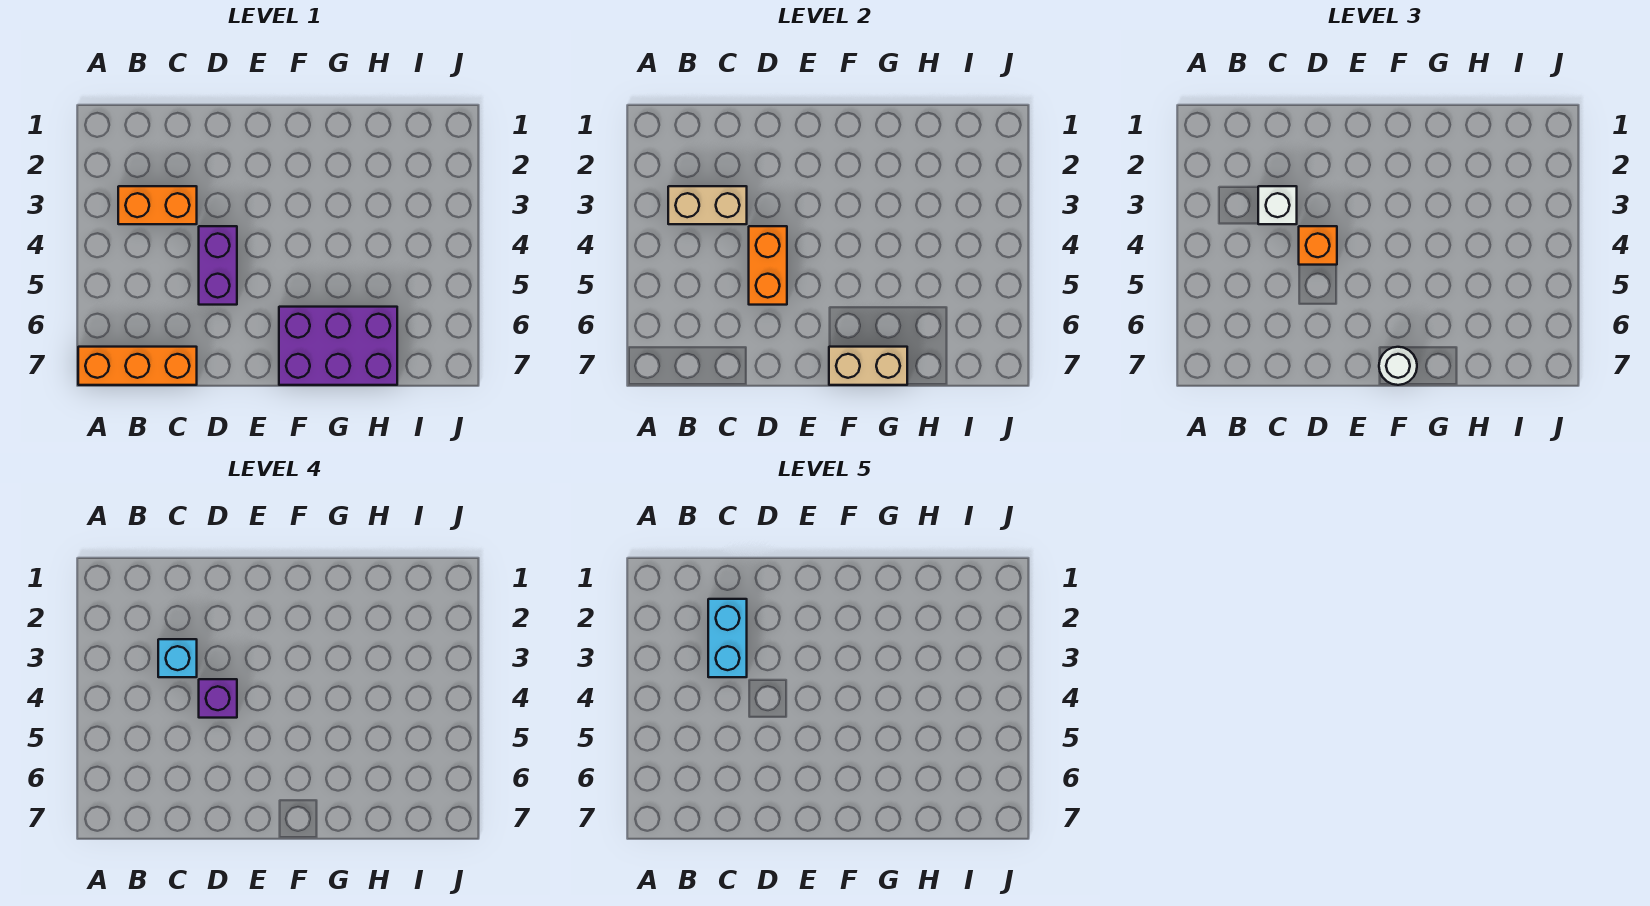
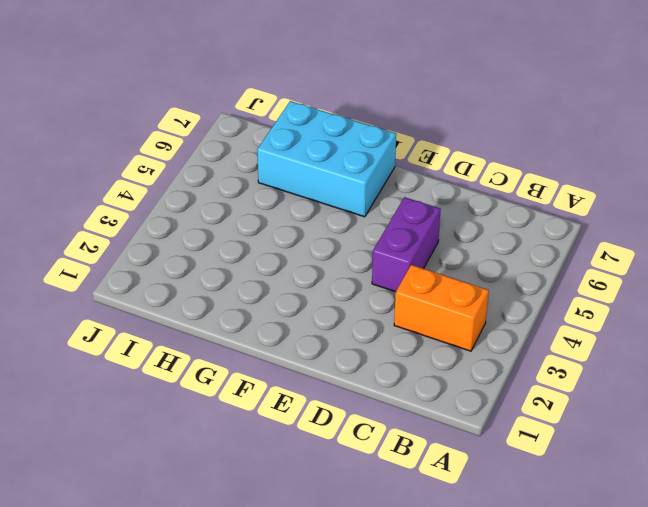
cyan brick F6:H7 level 1 -> purple brick F6:H7 level 1
none -> orange brick A7:C7 level 1
none -> tan brick B3:C3 level 2
none -> orange brick D4:D5 level 2

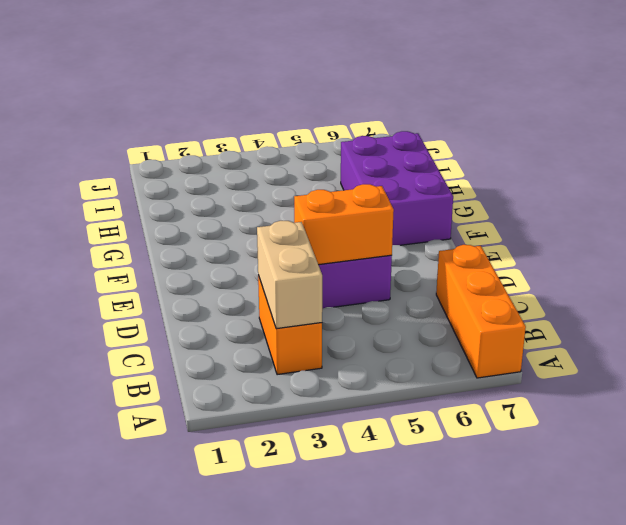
none -> tan brick F7:G7 level 2
none -> white brick C3 level 3
none -> orange brick D4 level 3

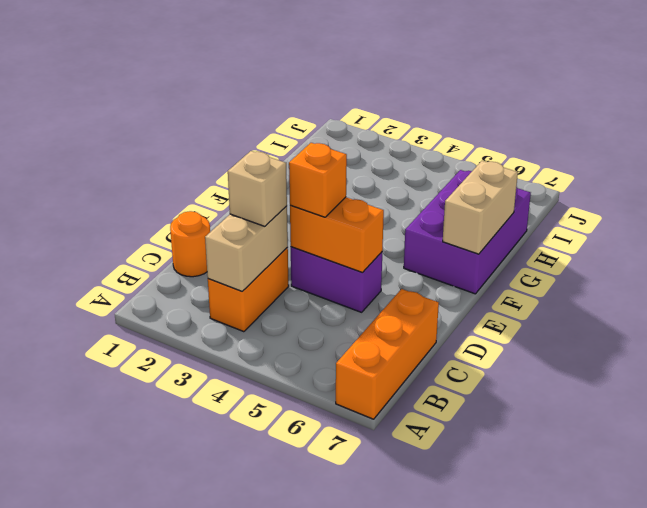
orange round brick C1 level 1 -> none
tan brick C3 level 3 -> white brick C3 level 3
none -> white round brick F7 level 3
none -> cyan brick C3 level 4
none -> purple brick D4 level 4

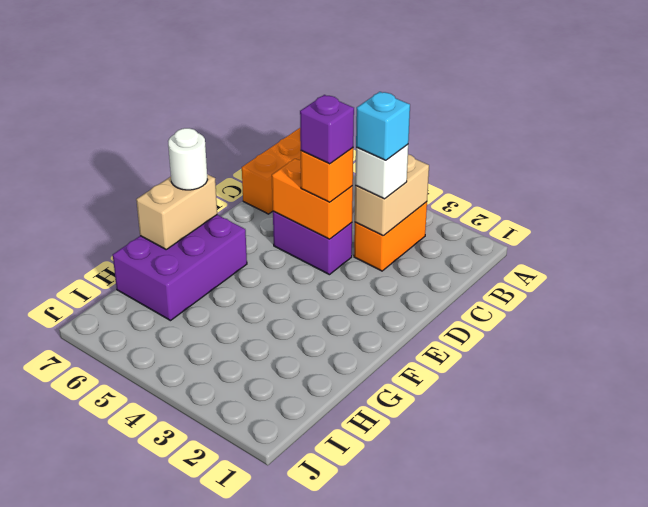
none -> cyan brick C2:C3 level 5

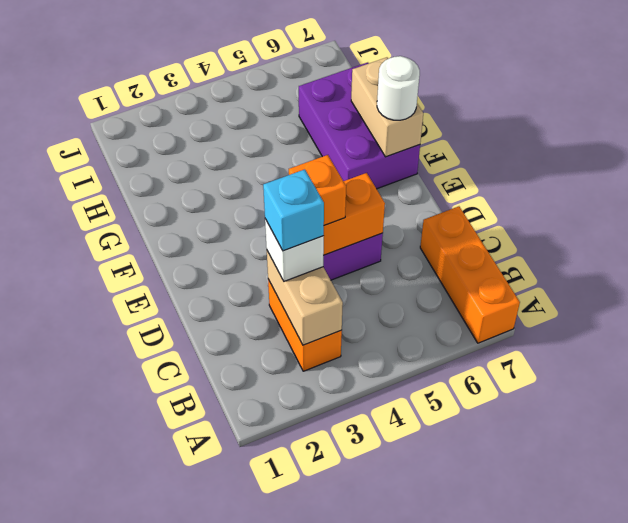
none -> purple brick D4 level 4
none -> cyan brick C2:C3 level 5

